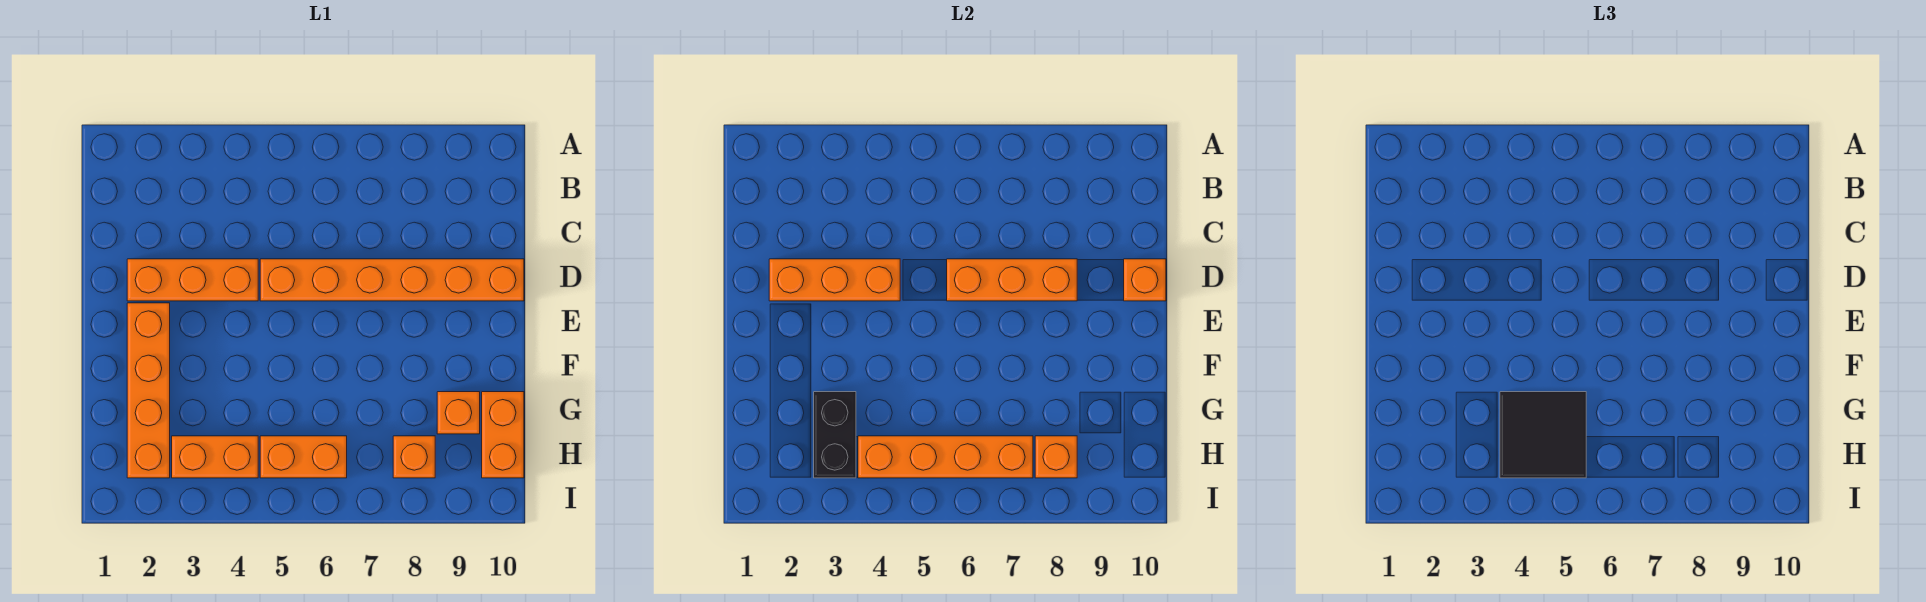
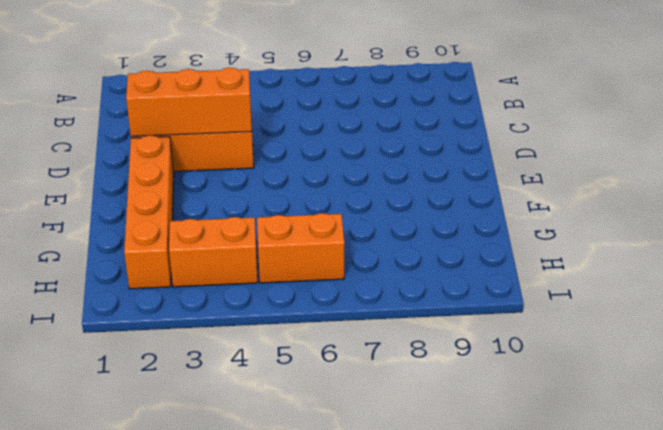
none -> orange brick D5:D10 level 1
none -> orange brick G9 level 1
none -> orange brick G10:H10 level 1

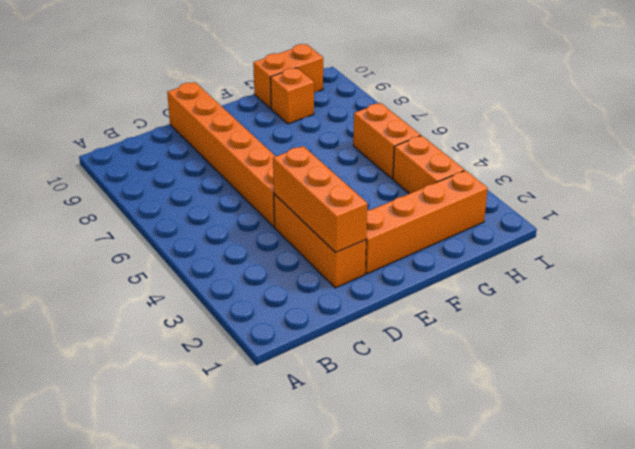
none -> orange brick H8 level 1
none -> orange brick D6:D8 level 2
none -> orange brick D10 level 2

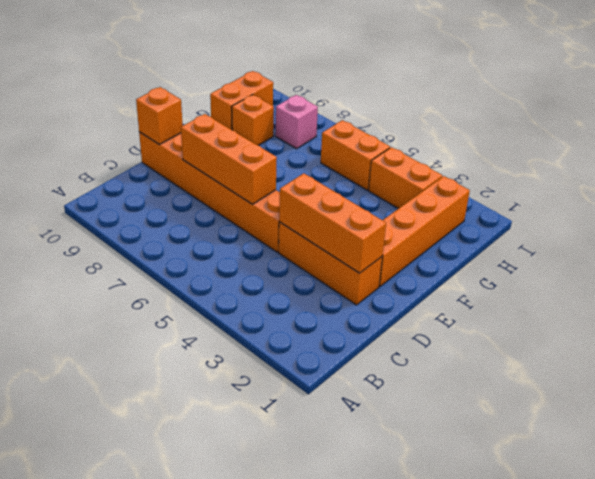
pink brick H8 level 1 -> orange brick H8 level 1
none -> black brick G3:H3 level 2
none -> orange brick H4:H7 level 2
none -> orange brick H8 level 2

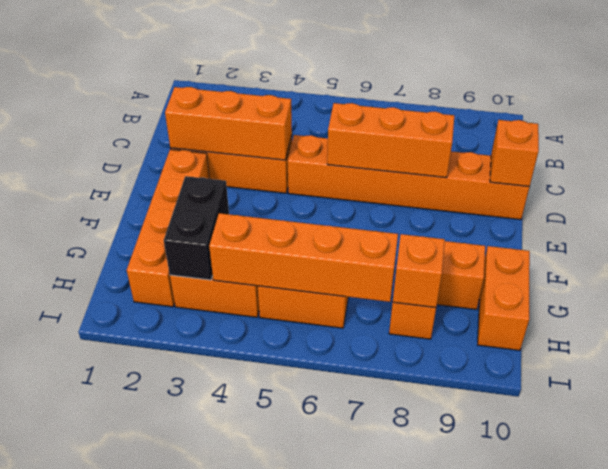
none -> black tile G4:H5 level 3

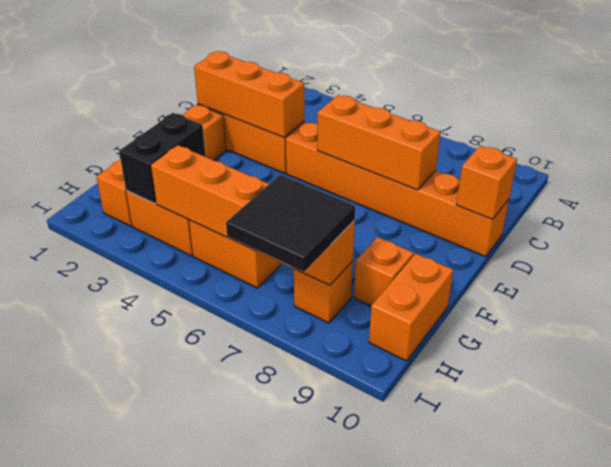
black tile H7:I8 level 3 -> black tile G4:H5 level 3

